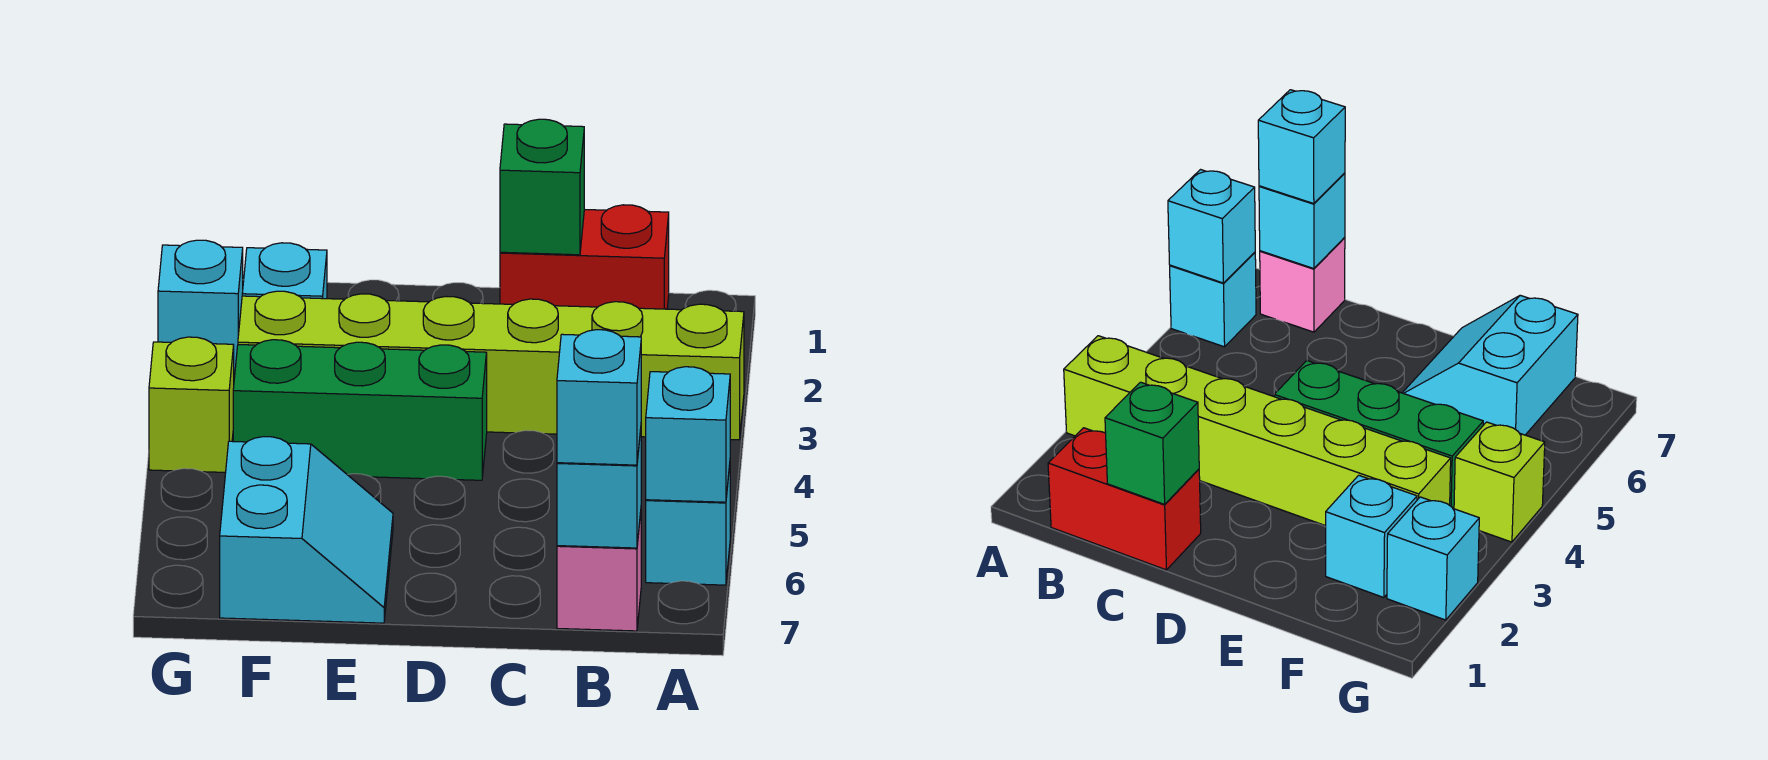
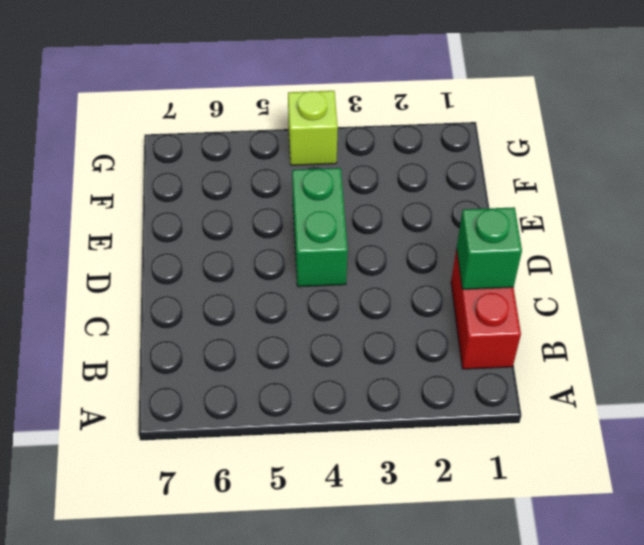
green brick D4:E4 level 1 -> green brick D4:F4 level 1
none -> lime brick A3:F3 level 1
none -> cyan brick A6 level 1
none -> pink brick B7 level 1

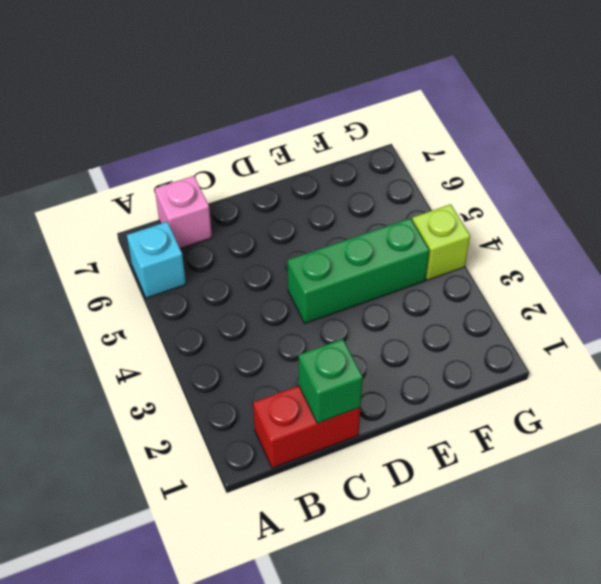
none -> lime brick A3:F3 level 1
none -> cyan slope E6:F7 level 1 top F
none -> cyan brick F2 level 1

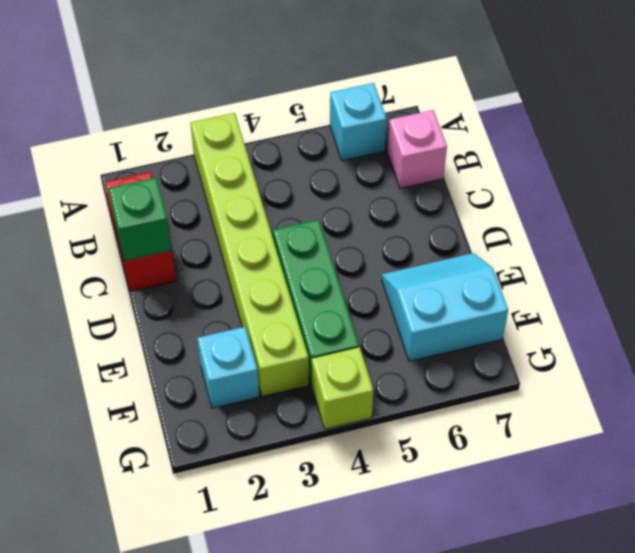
none -> cyan brick G2 level 1
none -> cyan brick A6 level 2
none -> cyan brick B7 level 2

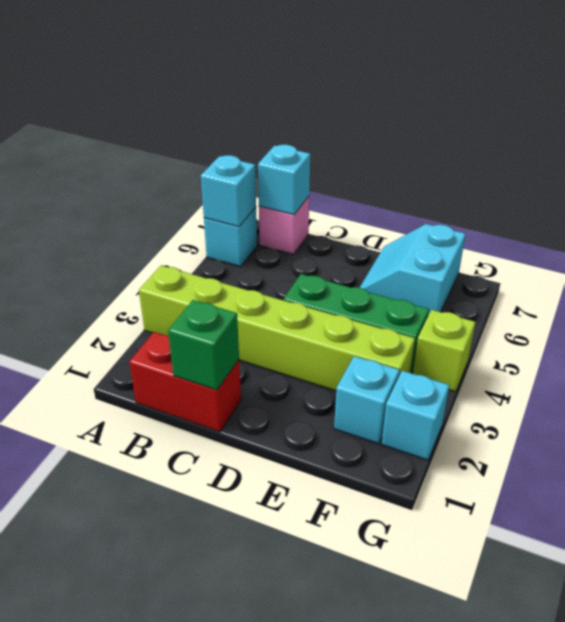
none -> cyan brick B7 level 3

